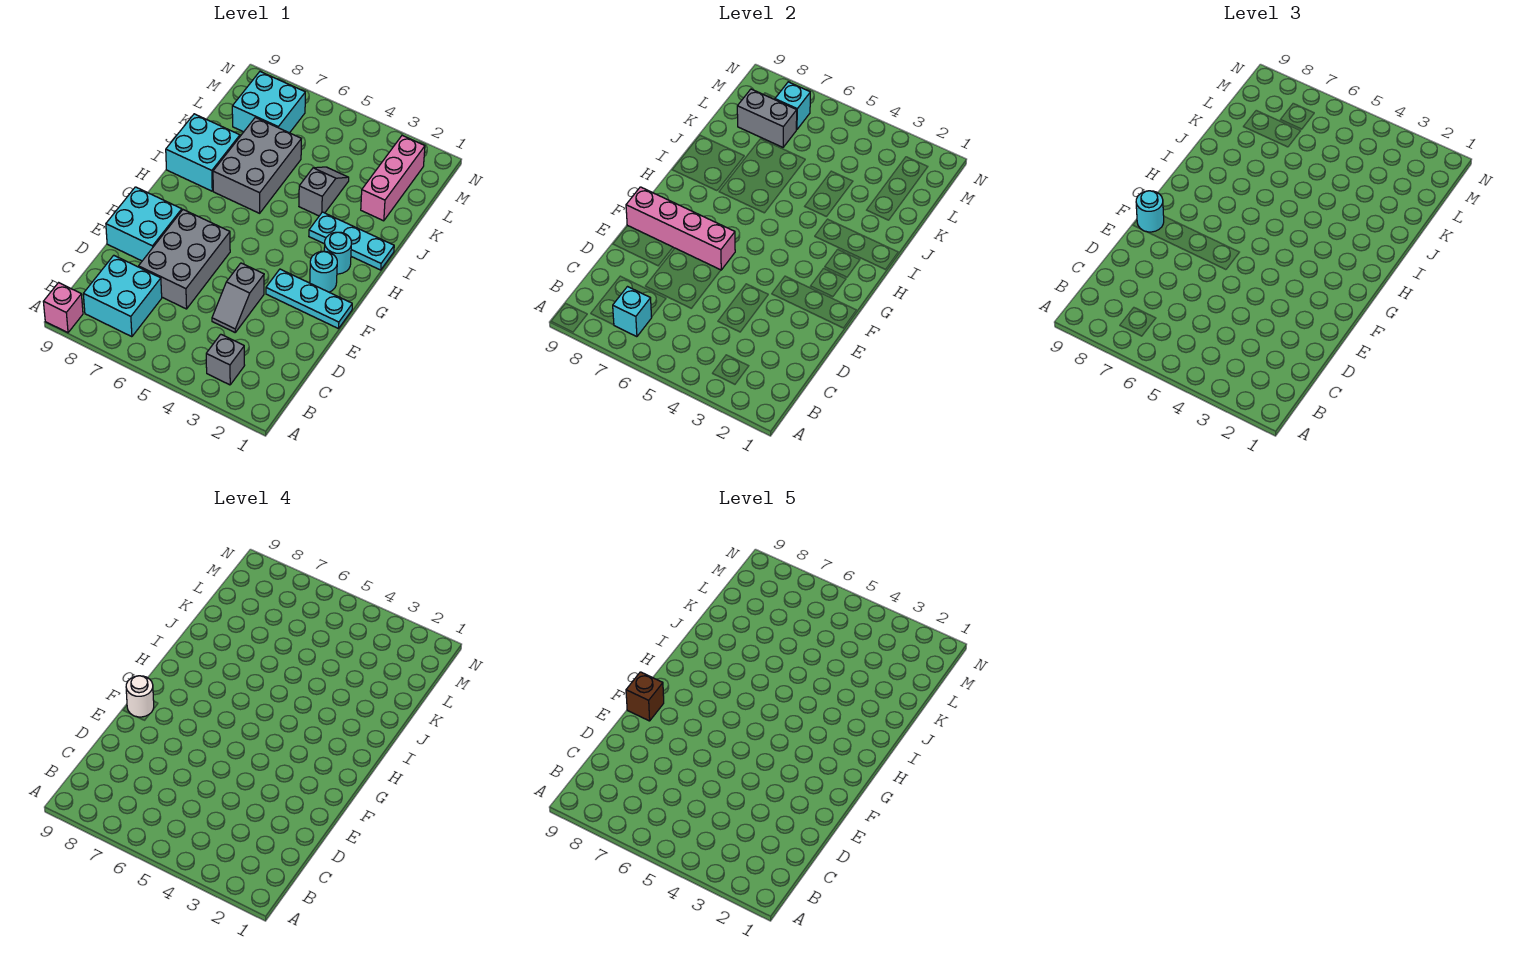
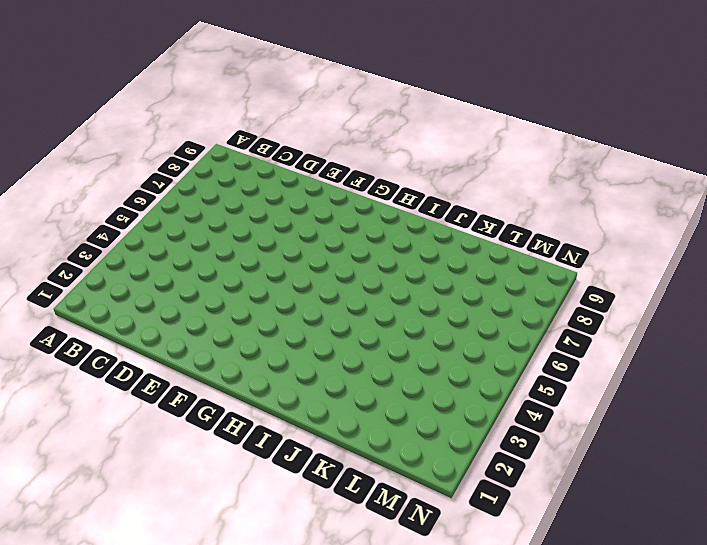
none -> pink brick A9 level 1
none -> grey brick B3 level 1
none -> cyan brick B7:C8 level 1

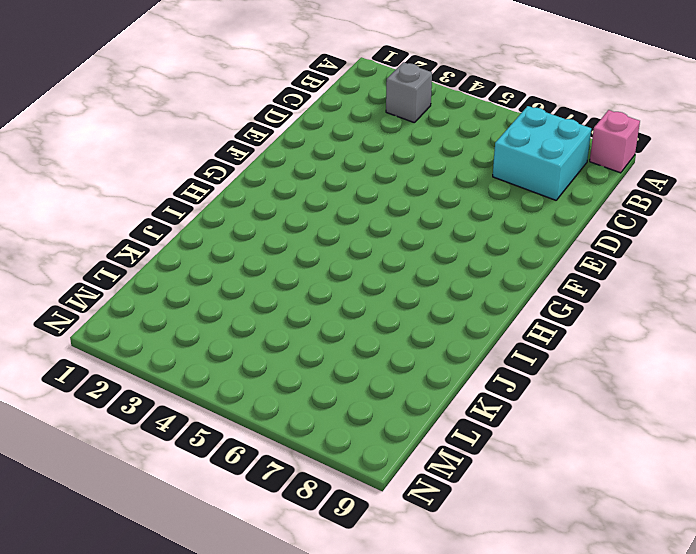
none -> grey slope D4:E4 level 1 top E
none -> grey brick D6:F7 level 1
none -> cyan brick E8:F9 level 1

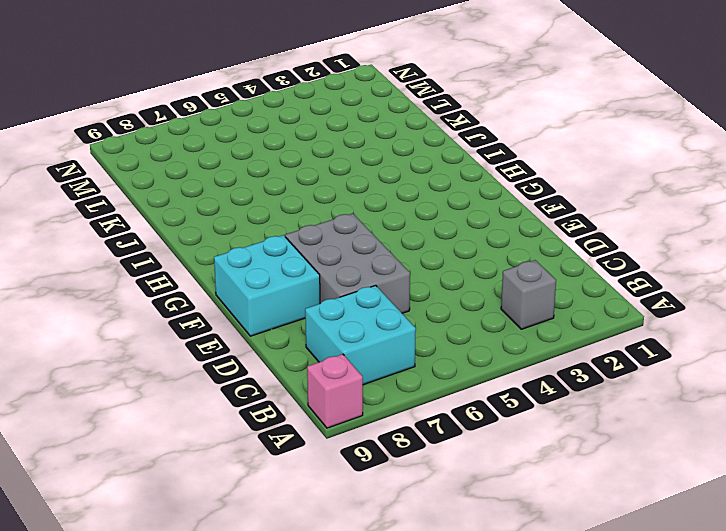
none -> grey slope D4:E4 level 1 top E
none -> cyan plate F1:F3 level 1
none -> cyan round brick G2 level 1

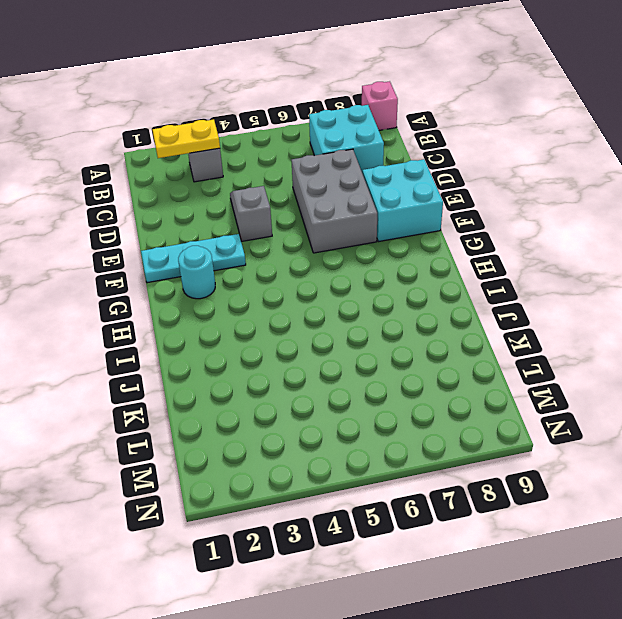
yellow plate B2:B3 level 2 -> none
none -> cyan round brick H2 level 1
none -> cyan plate I1:I3 level 1
none -> grey brick I6:K7 level 1

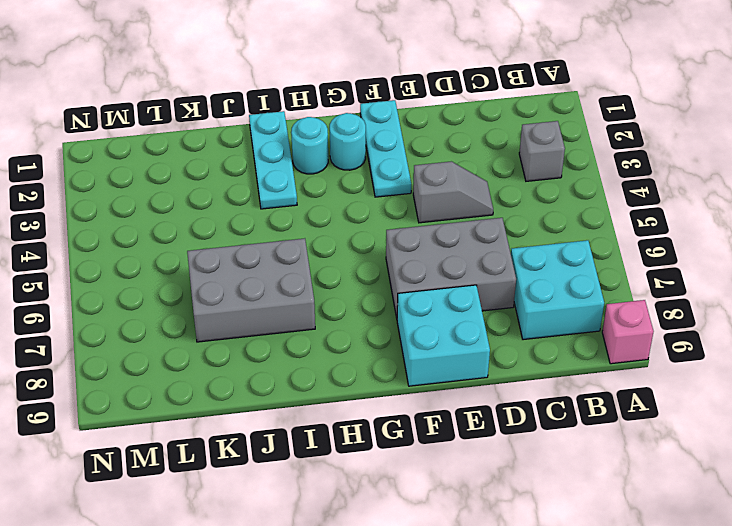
none -> cyan brick I8:J9 level 1
none -> grey slope J4:K4 level 1 top J
none -> pink brick K2:M2 level 1

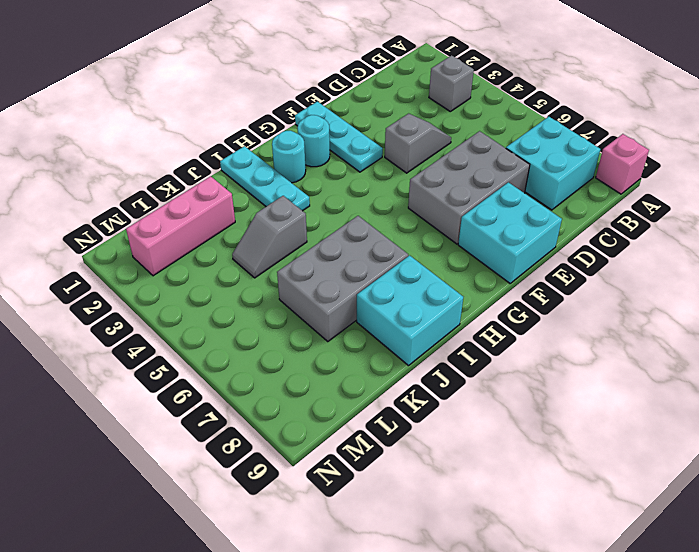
none -> cyan brick L7:M8 level 1
none -> cyan brick B7 level 2
none -> pink brick F6:F9 level 2

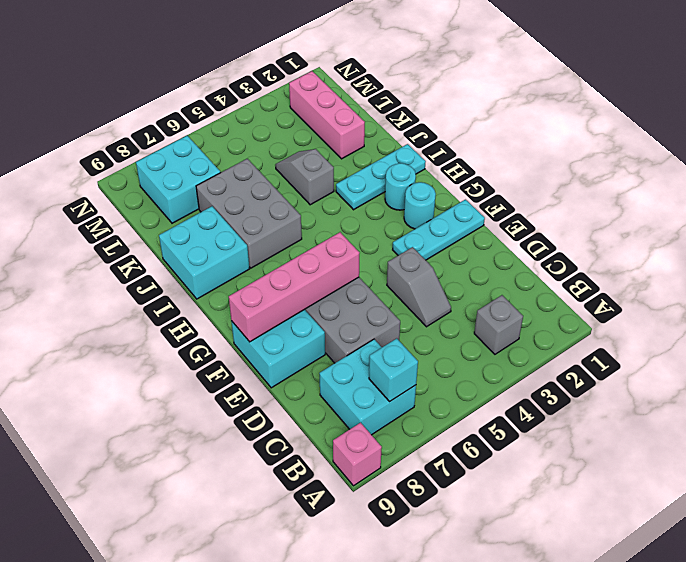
none -> grey brick L7:L8 level 2
none -> cyan brick M7 level 2
none -> cyan round brick F9 level 3

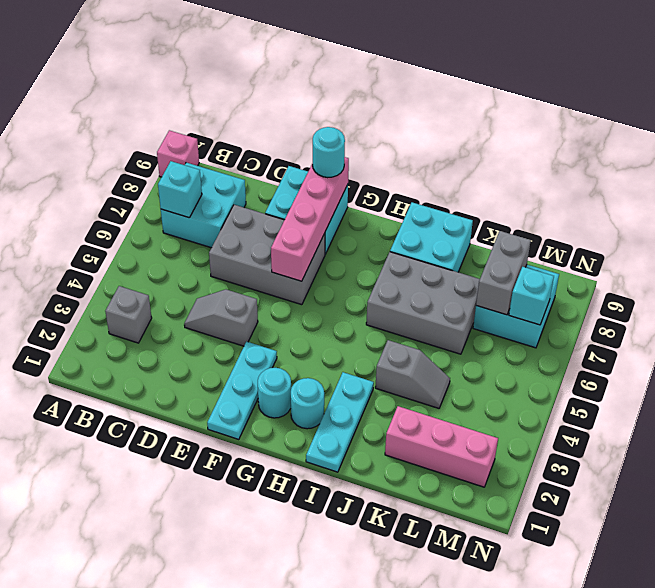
none -> white round brick F9 level 4
none -> brown brick F9 level 5

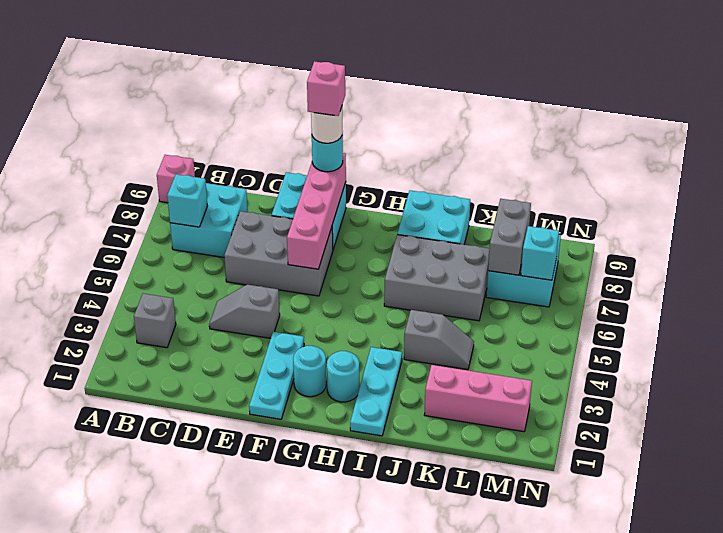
pink brick F9 level 5 -> brown brick F9 level 5

